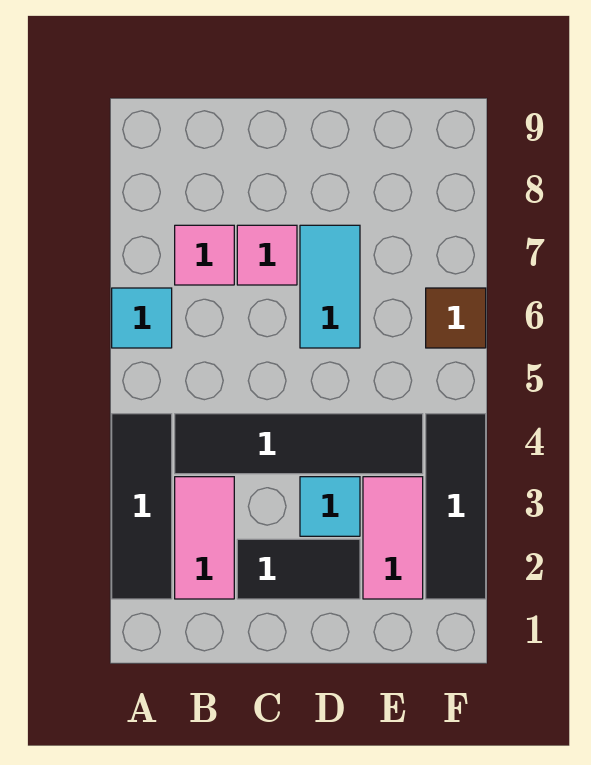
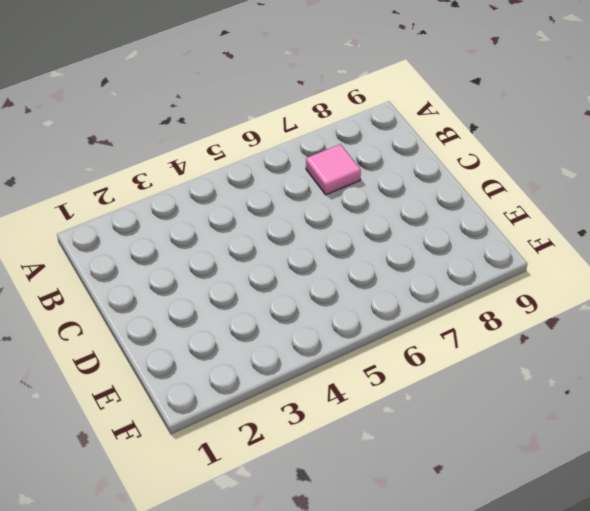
none -> black tile A2:A4 level 1
none -> cyan tile A6 level 1
none -> pink tile B2:B3 level 1

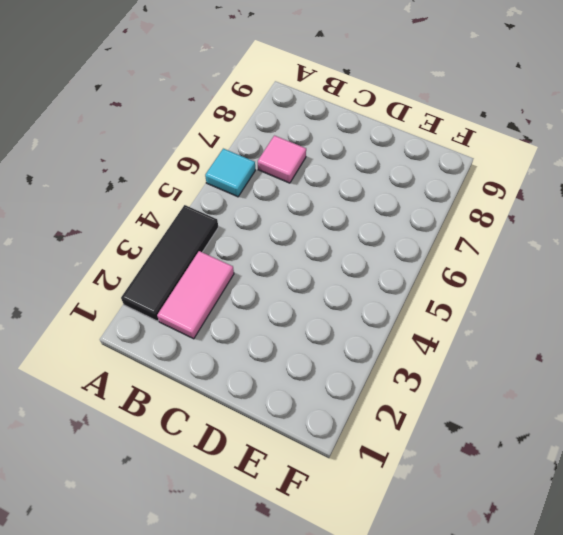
none -> black tile B4:E4 level 1
none -> black tile C2:D2 level 1
none -> pink tile C7 level 1

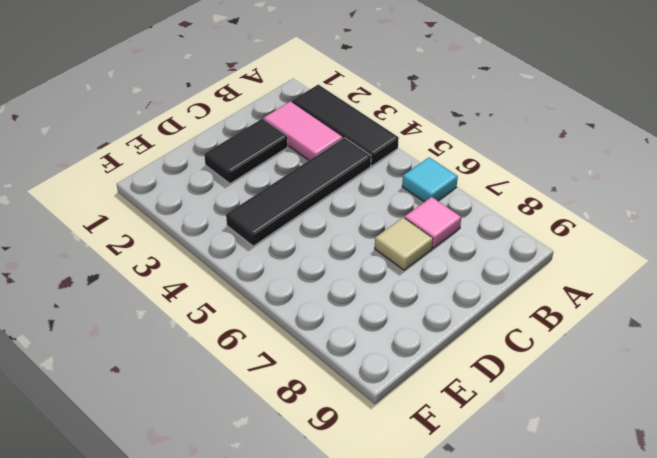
tan tile C7 level 1 -> pink tile C7 level 1
none -> cyan tile D3 level 1
none -> cyan tile D6:D7 level 1
none -> pink tile E2:E3 level 1

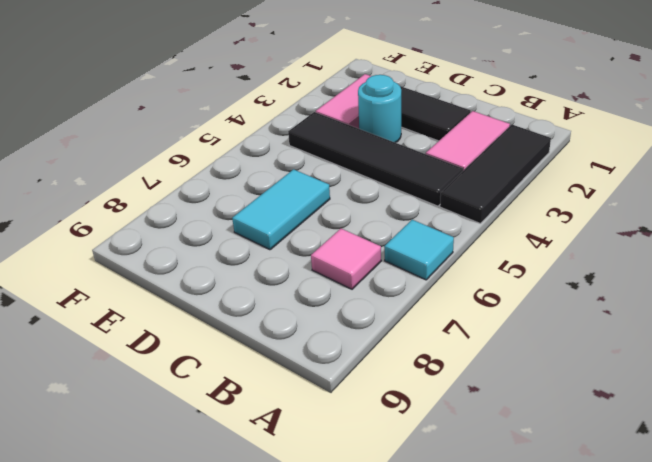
cyan round brick D3 level 1 -> cyan tile D3 level 1
none -> pink tile C7 level 1
none -> black tile F2:F4 level 1
none -> brown tile F6 level 1

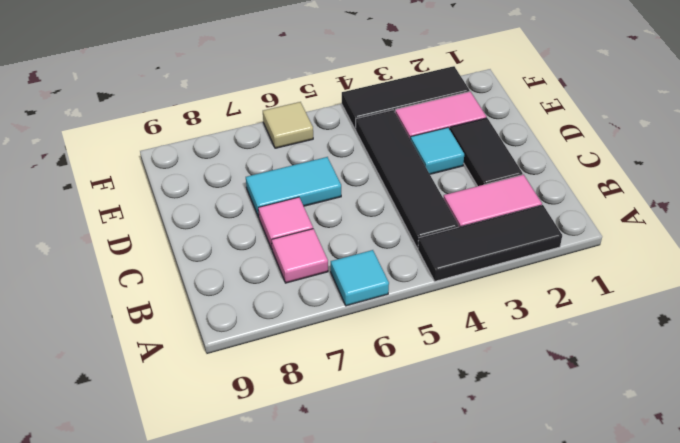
tan tile F6 level 1 -> brown tile F6 level 1

